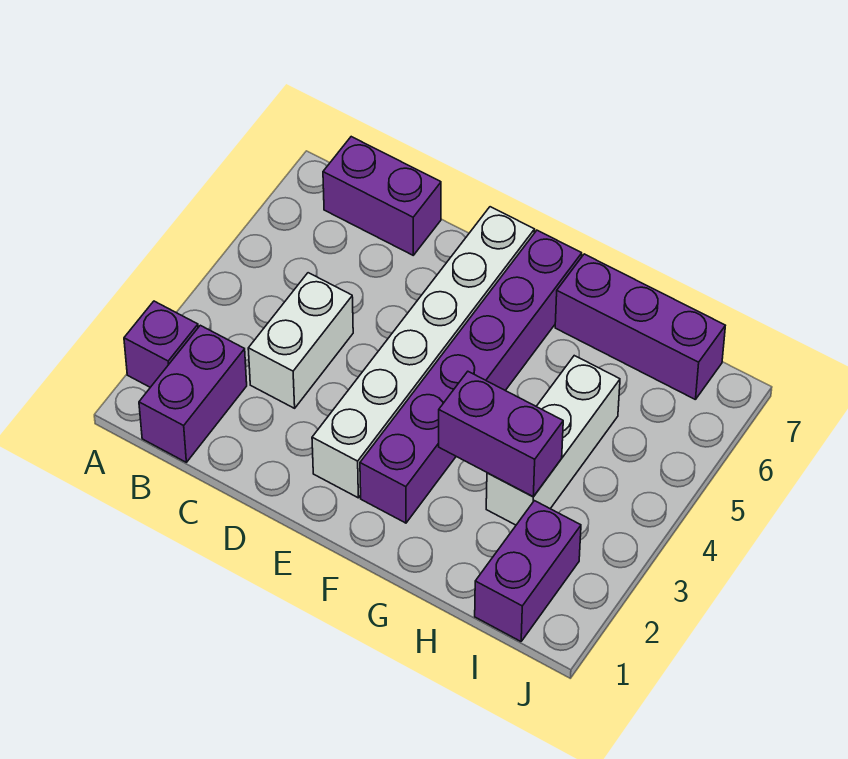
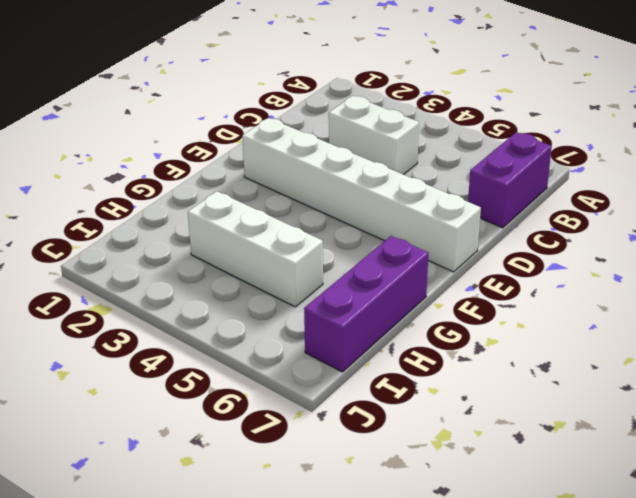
none -> purple brick A2 level 1
none -> purple brick B1:B2 level 1

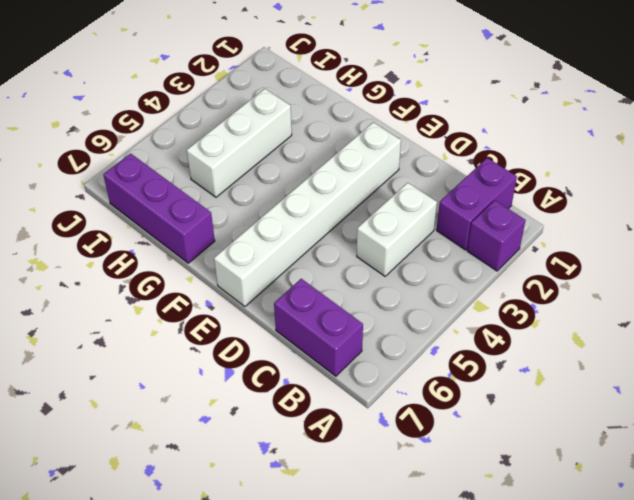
none -> purple brick F2:F7 level 1
none -> purple brick I1:I2 level 1

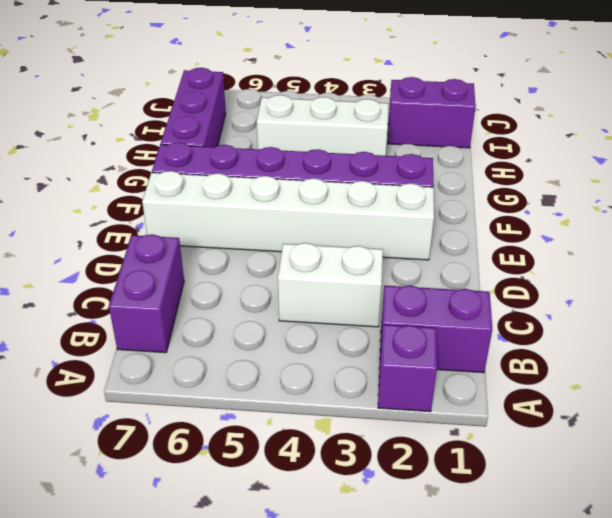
none -> purple brick G3:H3 level 2

